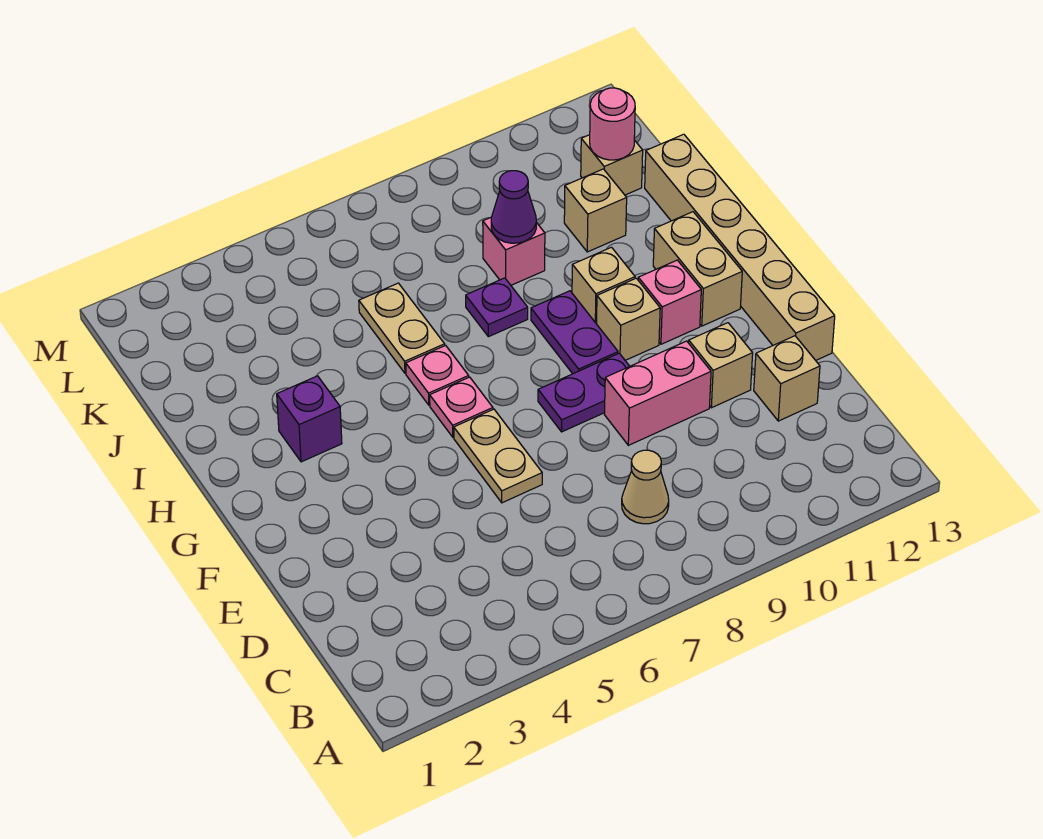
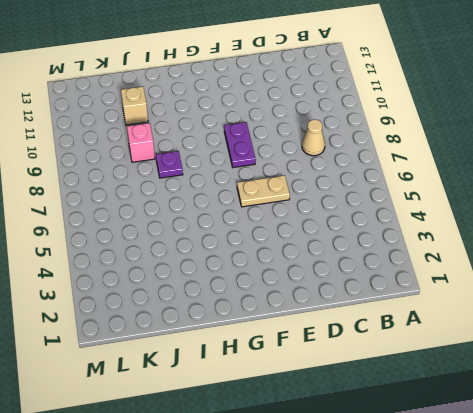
none -> tan brick D12 level 1
none -> pink brick E9:E10 level 1
none -> tan brick E11 level 1

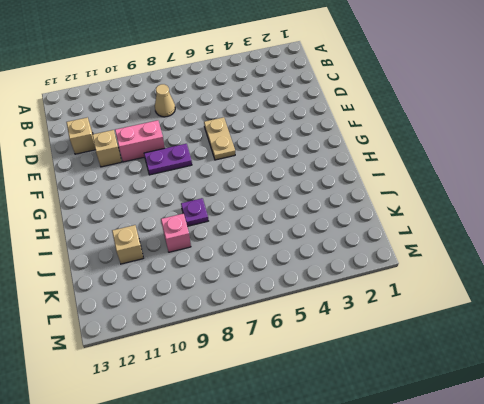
none -> tan brick E13:J13 level 1
none -> pink plate G6 level 1
none -> purple plate G9:H9 level 1

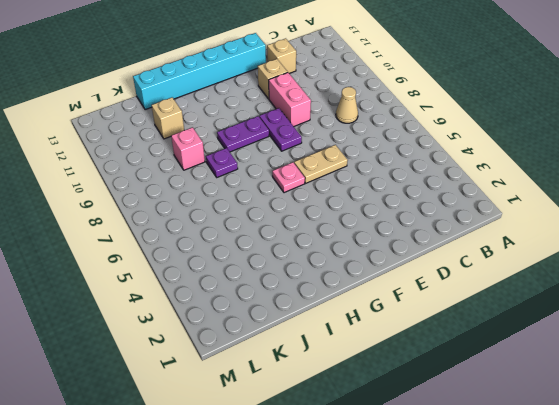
cyan brick E13:J13 level 1 -> tan brick E13:J13 level 1
none -> tan brick G10 level 1
none -> pink brick G11 level 1
none -> tan brick G12:H12 level 1

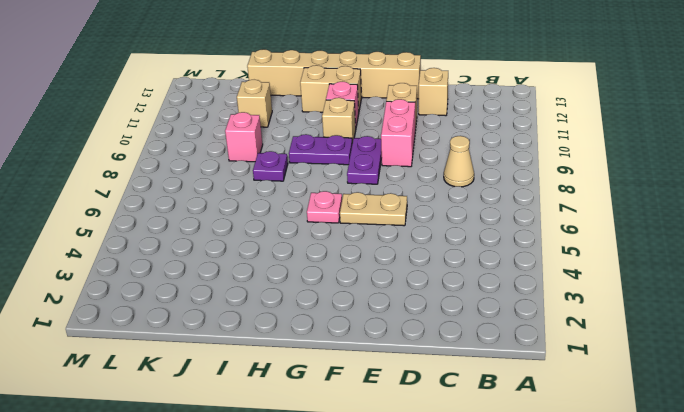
none -> purple brick H3 level 1
none -> pink plate H6 level 1
none -> tan brick H10 level 1

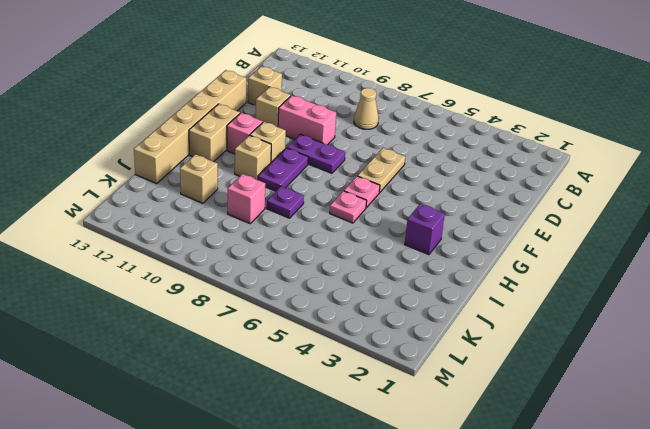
none -> tan plate I6:J6 level 1
none -> tan brick K12 level 1
none -> purple cone J9 level 2

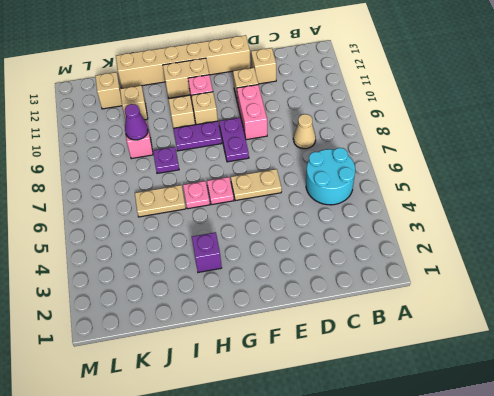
cyan round brick B5:C6 level 1 -> none
none -> pink round brick K12 level 2

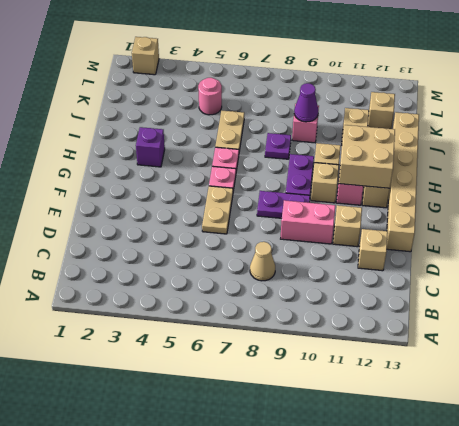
tan brick G11:H12 level 2 -> none
pink round brick K5 level 1 -> pink round brick K12 level 2
tan brick M2 level 1 -> none

